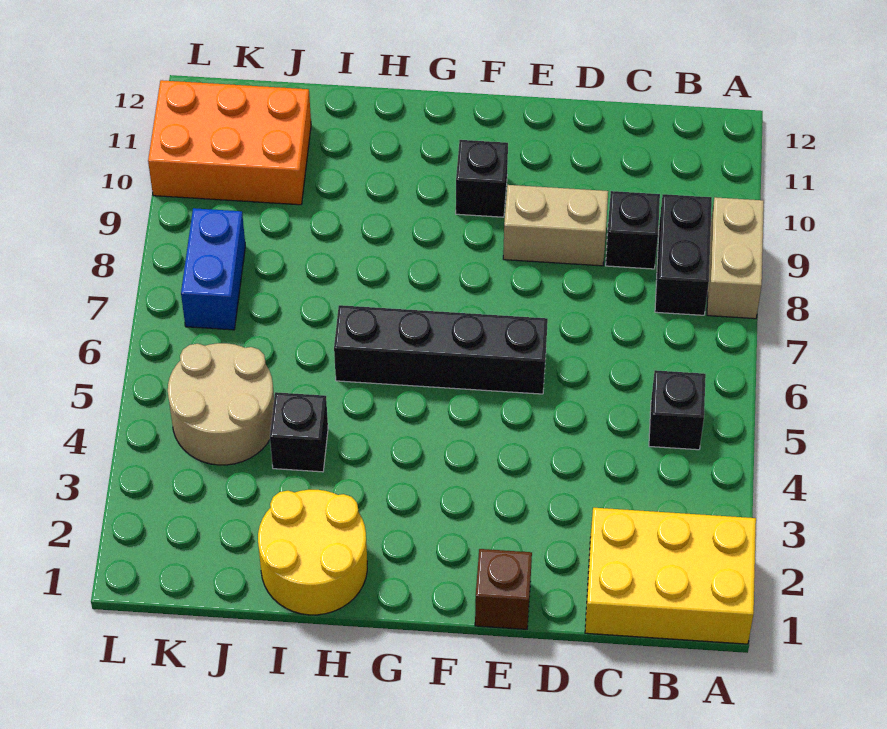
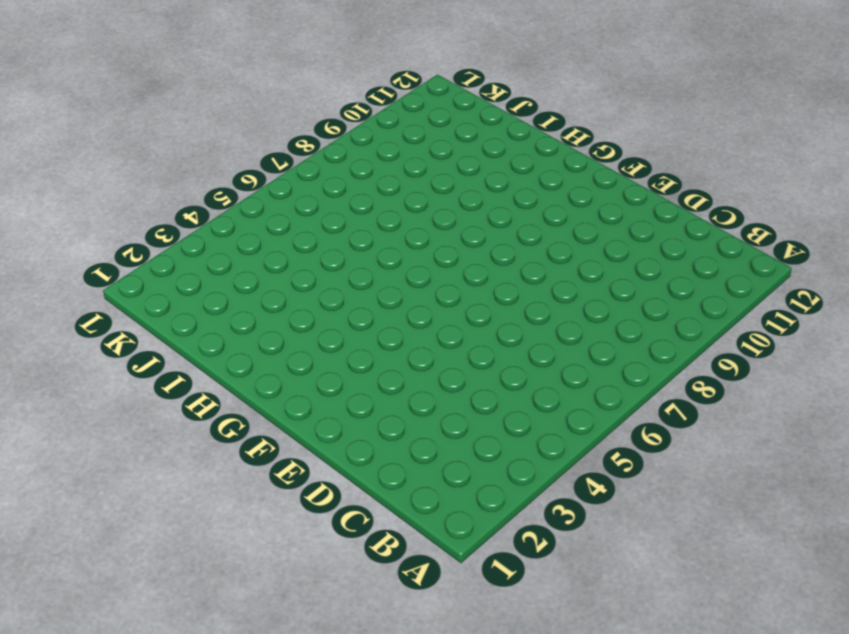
none -> yellow brick A1:C2 level 1
none -> tan brick A8:A9 level 1
none -> black brick B5 level 1

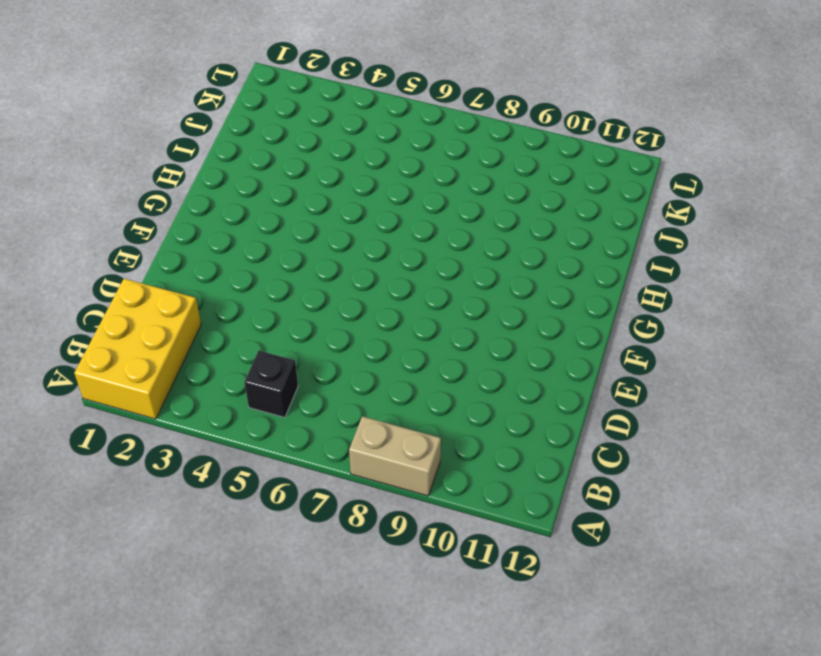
none -> black brick B8:B9 level 1
none -> black brick C9 level 1
none -> tan brick D9:E9 level 1

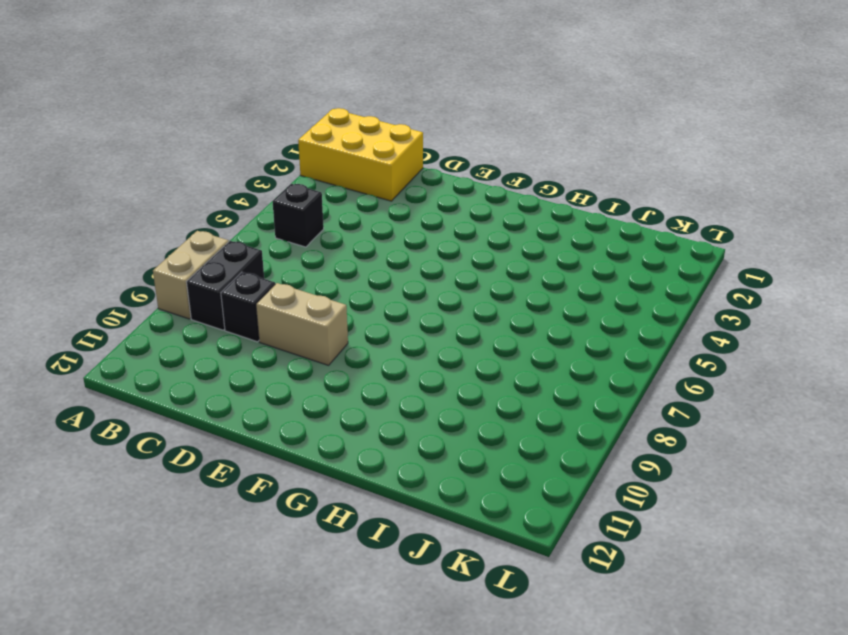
none -> brown brick E1 level 1
none -> black brick E6:H6 level 1
none -> black brick F10 level 1

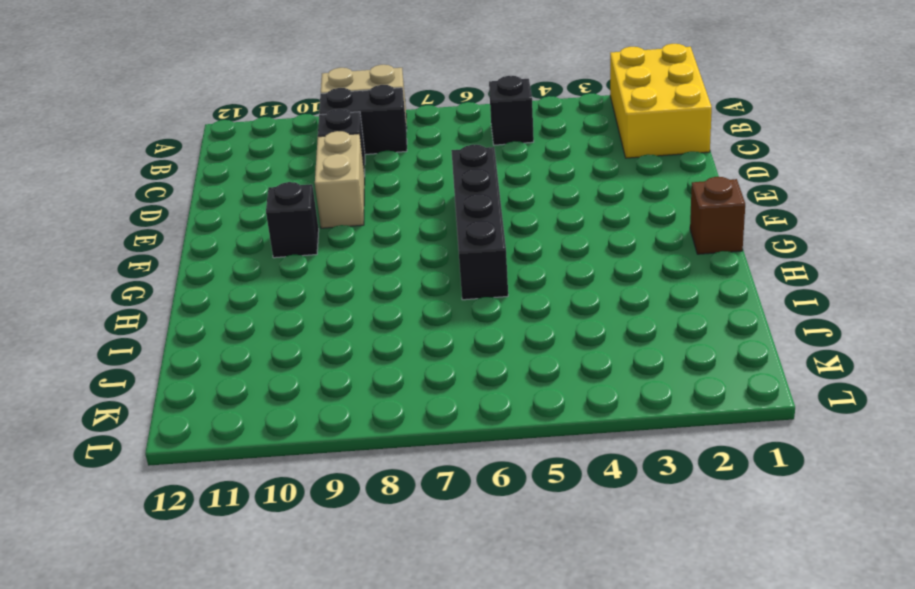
brown brick G1 level 1 -> brown brick E1 level 1
none -> yellow round brick H1:I2 level 1
none -> black brick I4 level 1
none -> tan round brick J4:K5 level 1

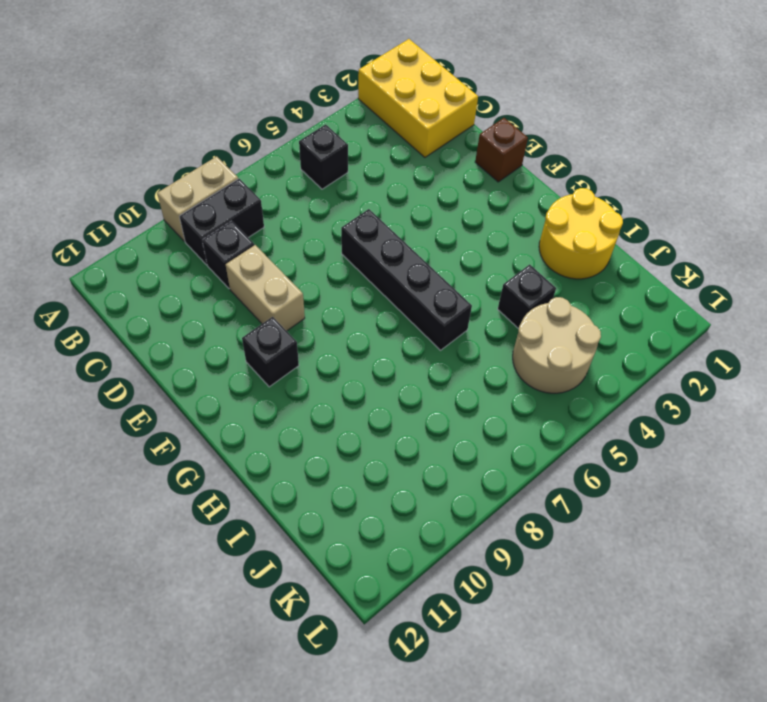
none -> orange brick J10:L11 level 1
none -> blue brick K7:K8 level 1

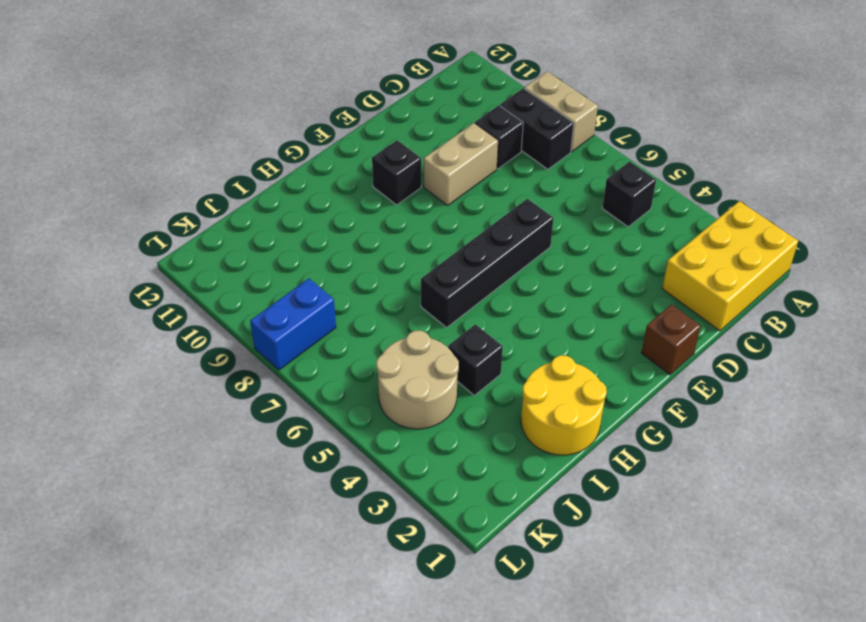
blue brick K8:L8 level 1 -> blue brick K7:K8 level 1
none -> orange brick J10:L11 level 1

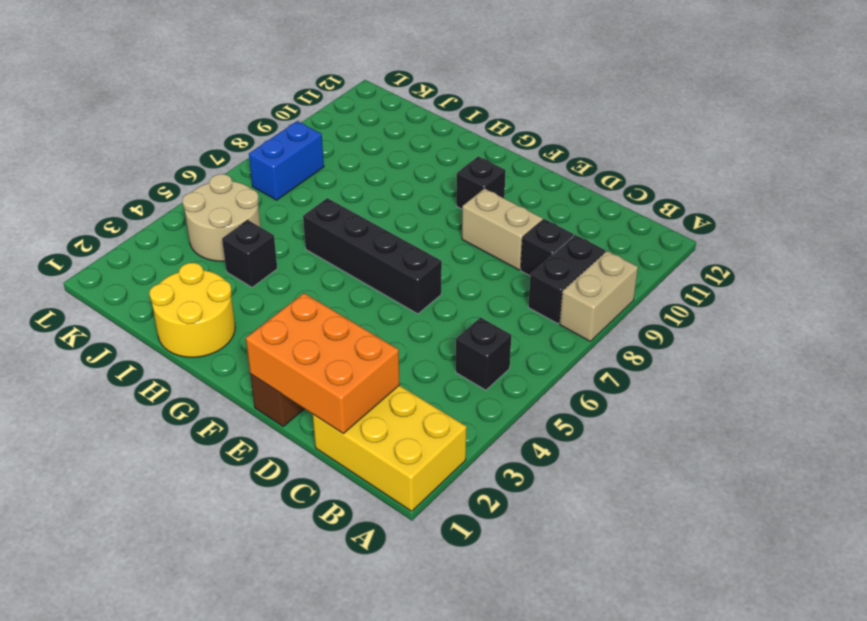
orange brick C1:E2 level 2 -> orange brick J10:L11 level 1

